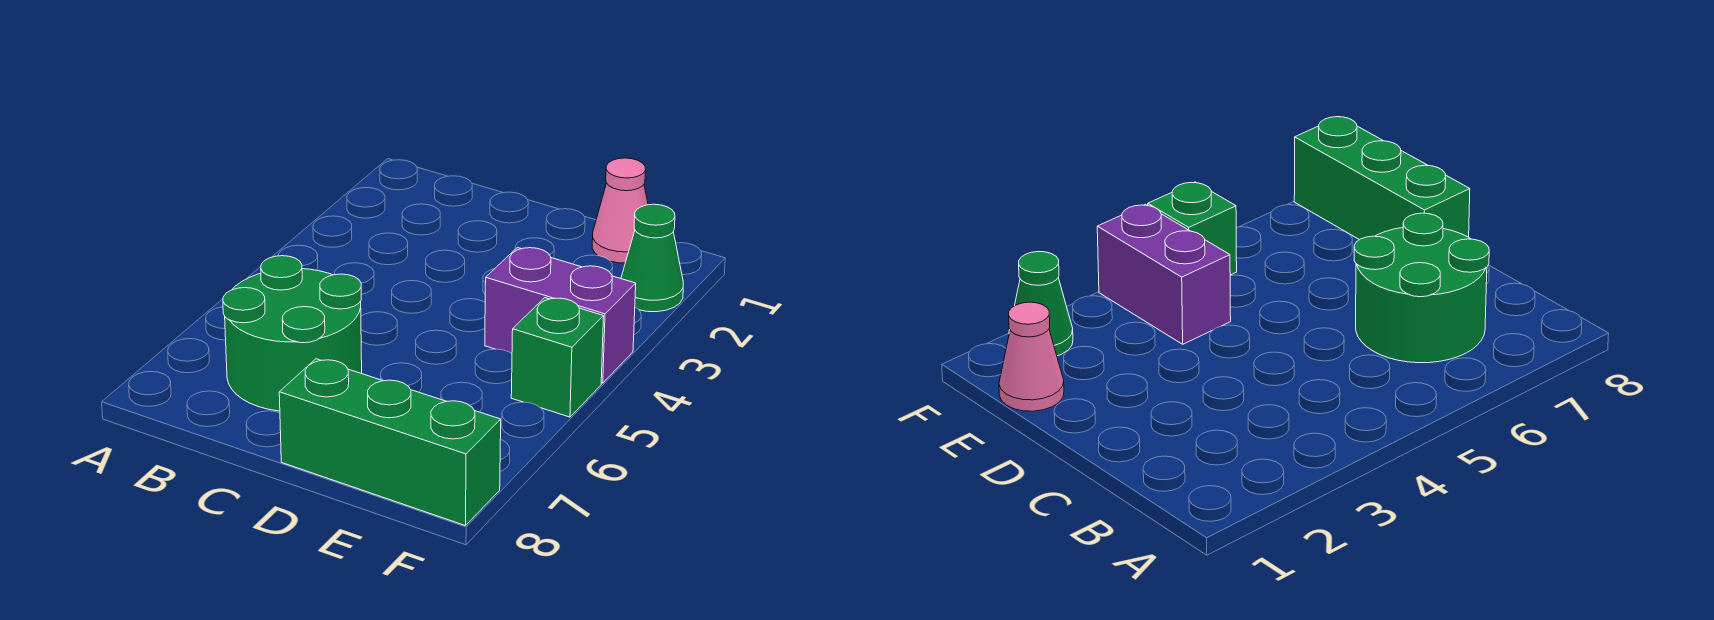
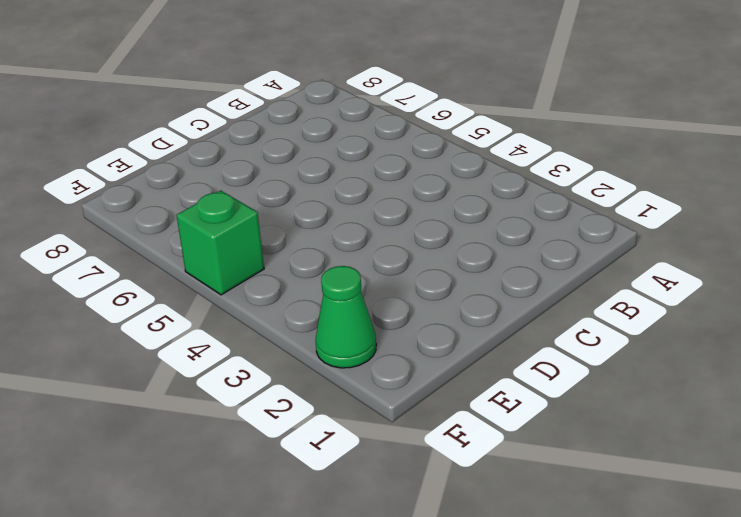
none -> green round brick B6:C7 level 1
none -> green brick D8:F8 level 1

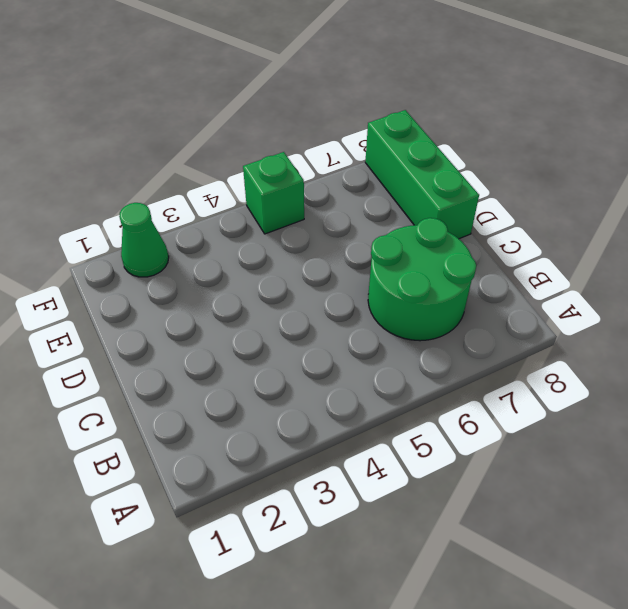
none -> pink cone E1 level 1
none -> purple brick E4:F4 level 1

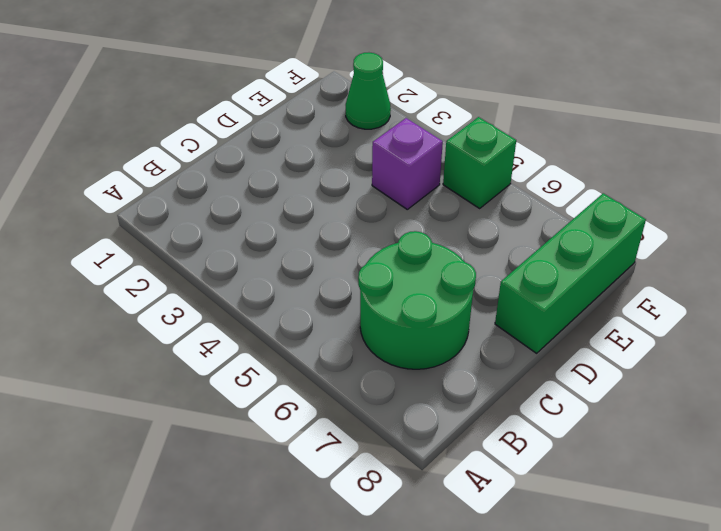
purple brick E4 level 1 -> purple brick E4:F4 level 1
none -> pink cone E1 level 1

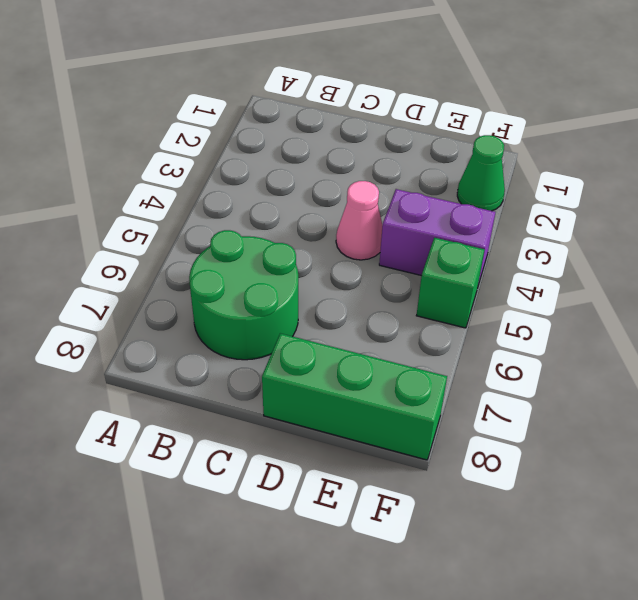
pink cone D4 level 1 -> pink cone E1 level 1

